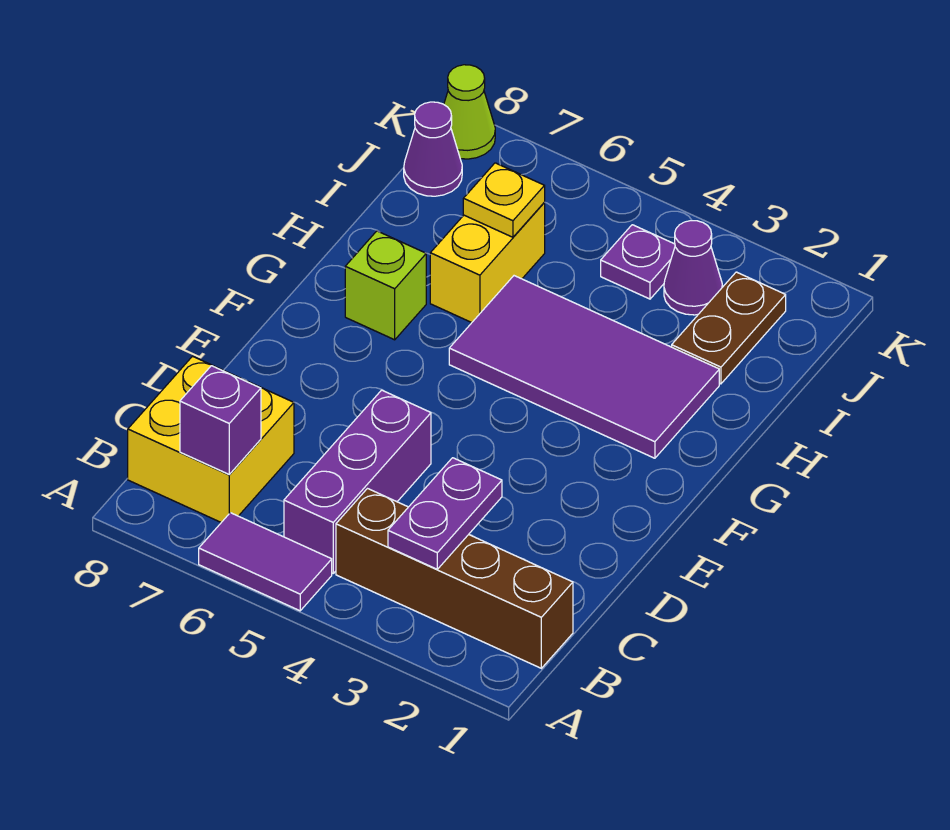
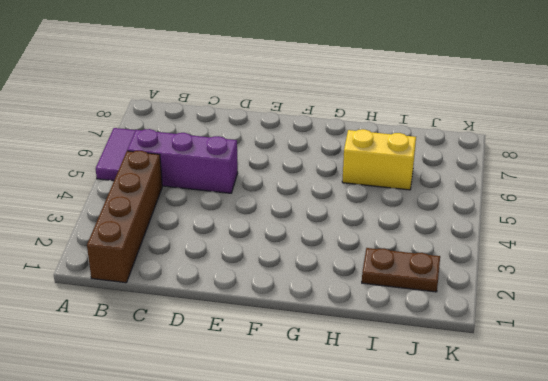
none -> yellow brick B7:C8 level 1
none -> purple tile G2:H5 level 1
none -> lime brick G7 level 1

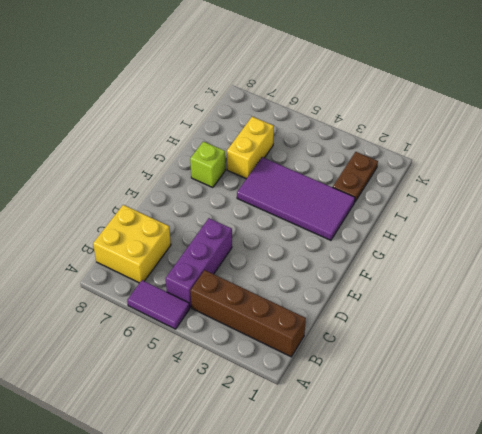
none -> purple cone J3 level 1
none -> purple plate J4 level 1
none -> purple cone J8 level 1

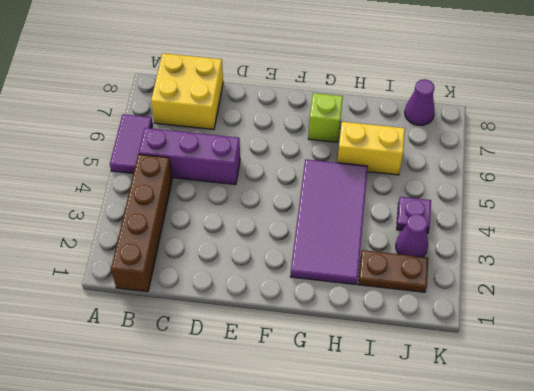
none -> lime cone K8 level 1
none -> purple plate B3:C3 level 2
none -> purple brick B7 level 2

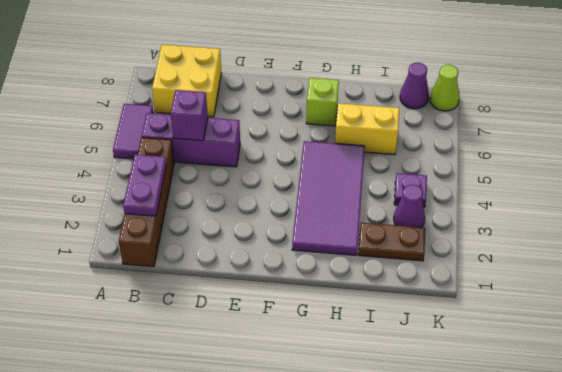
purple plate B2:B3 level 2 -> purple plate B3:C3 level 2
purple brick C5 level 2 -> purple brick B7 level 2
none -> yellow plate I6 level 2

